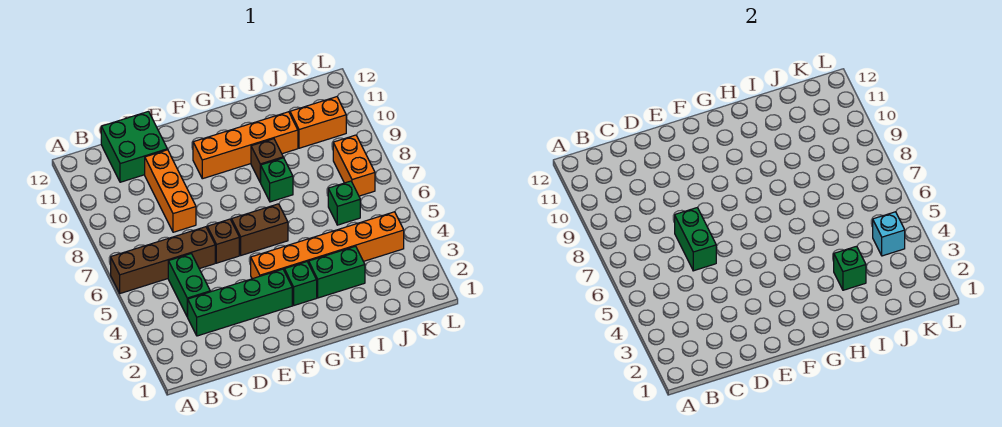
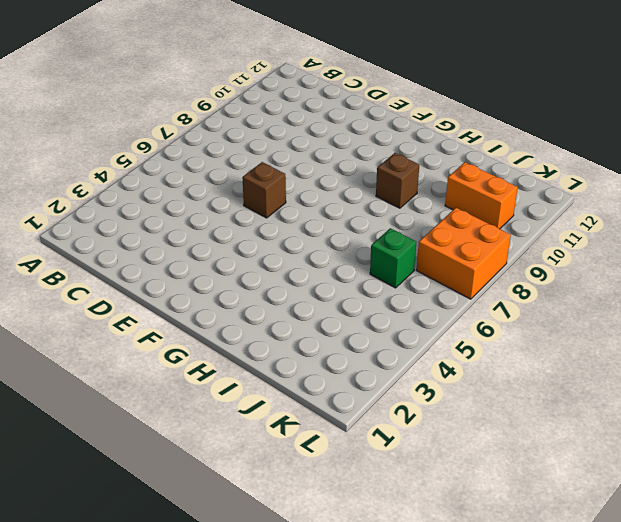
orange brick K7:L8 level 1 -> orange brick K7:K8 level 1
none -> brown brick A6:D6 level 1
none -> green brick C3:F3 level 1
none -> green brick C4:C5 level 1

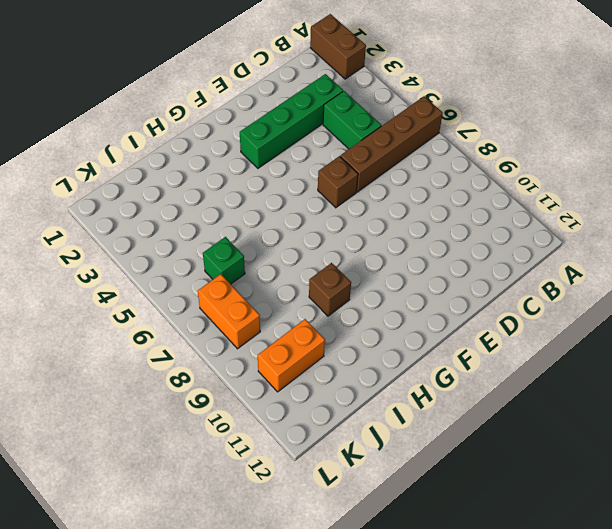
brown brick A1:A2 level 1 -> brown brick F6:G6 level 1
none -> green brick C11:D12 level 1
none -> orange brick D8:D10 level 1
none -> orange brick F4:K4 level 1

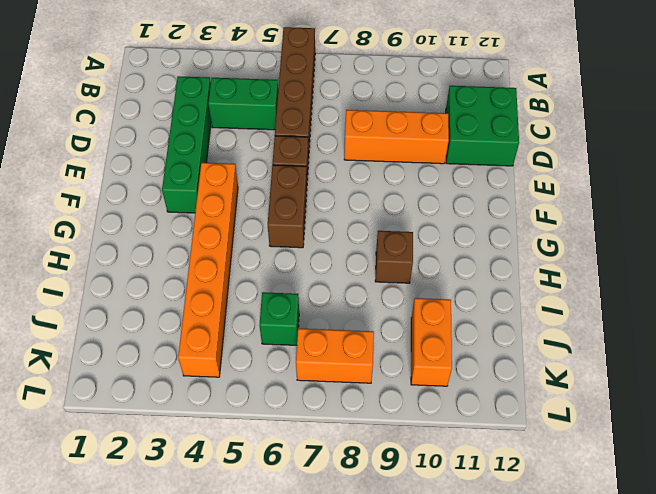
none -> orange brick F10:I10 level 1
none -> green brick G3 level 1
none -> green brick H3:I3 level 1

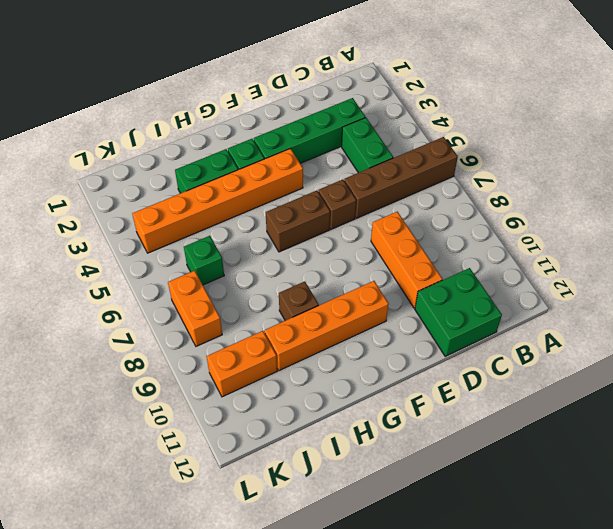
none -> green brick H8 level 1
none -> green brick D6:D7 level 2
none -> green brick I3 level 2

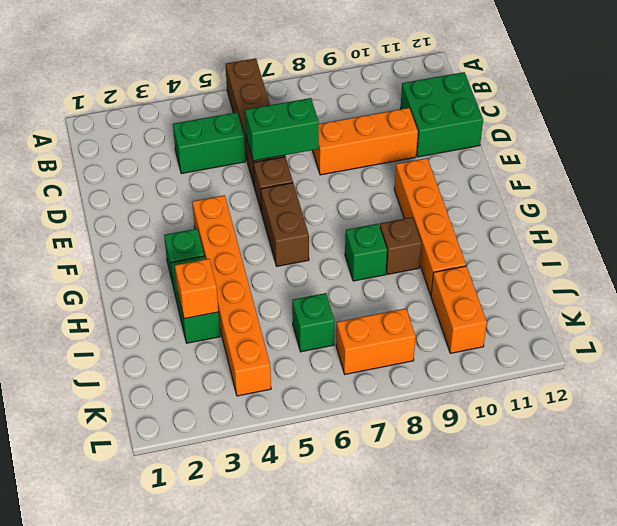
orange brick I3 level 2 -> green brick I3 level 2
none -> green brick C3:F3 level 1
none -> cyan brick K4 level 2

